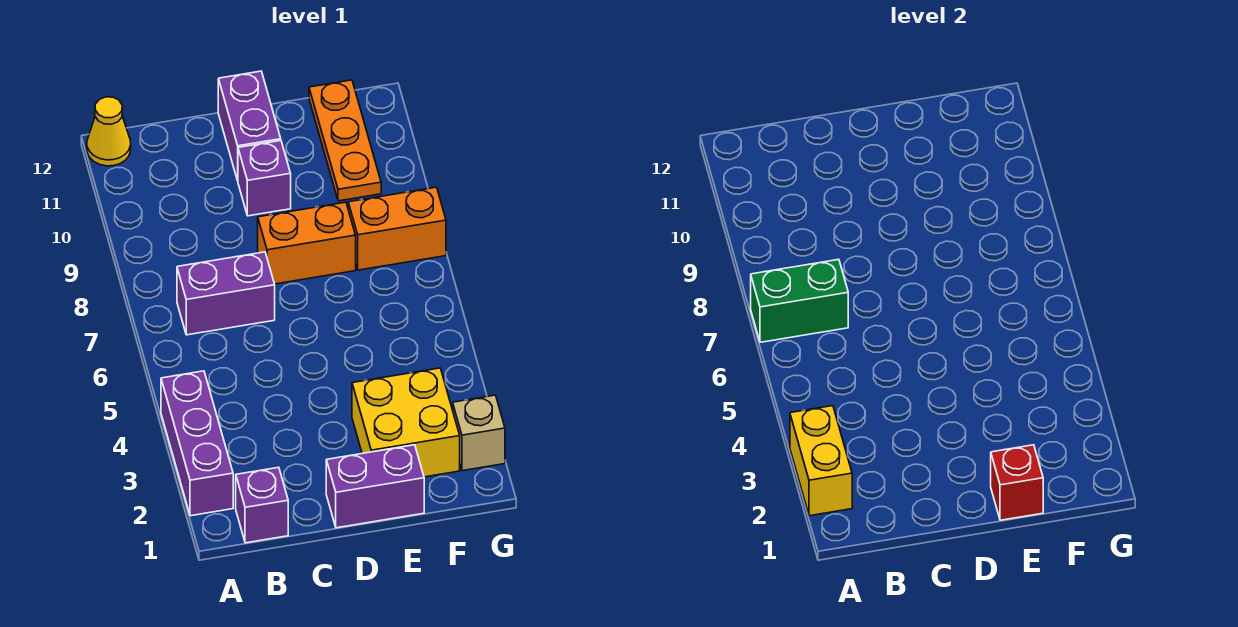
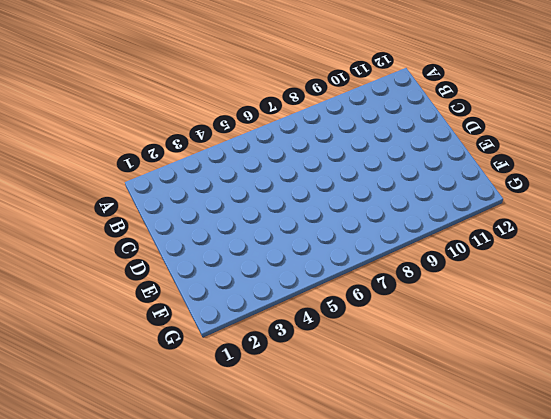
none -> purple brick A2:A4 level 1
none -> yellow cone A12 level 1
none -> purple brick B1 level 1

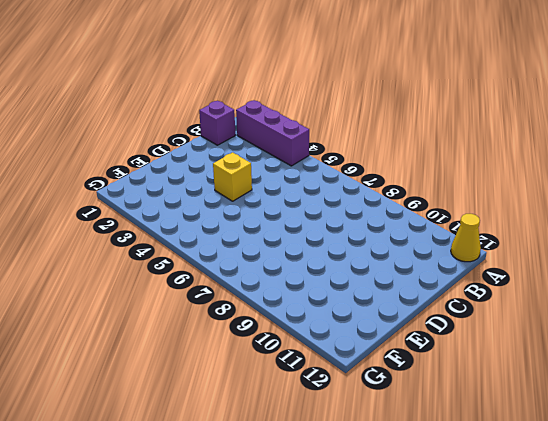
yellow brick D4 level 1 -> none
none -> purple brick B7:C7 level 1
none -> purple brick D1:E1 level 1
none -> orange brick D8:E8 level 1

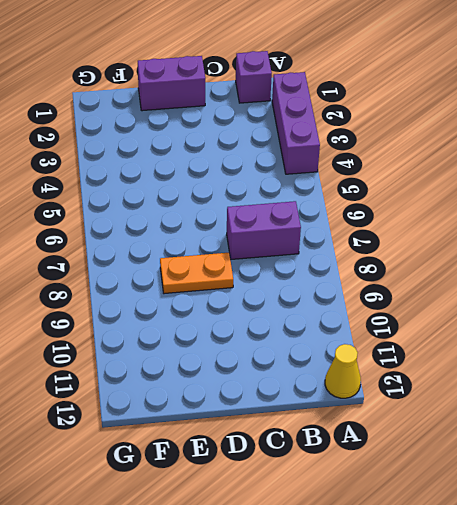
orange plate D8:E8 level 1 -> orange brick D8:E8 level 1
none -> purple brick D10 level 1
none -> purple brick D11:D12 level 1
none -> yellow brick E2:F3 level 1

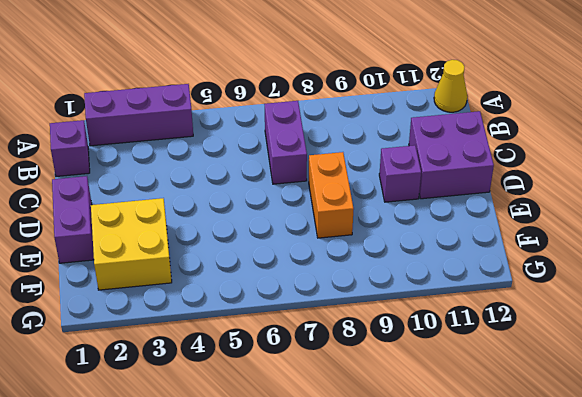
purple brick C11:D12 level 1 -> purple brick D11:D12 level 1
none -> orange brick F8:G8 level 1
none -> orange plate F10:F12 level 1
none -> tan brick G2 level 1

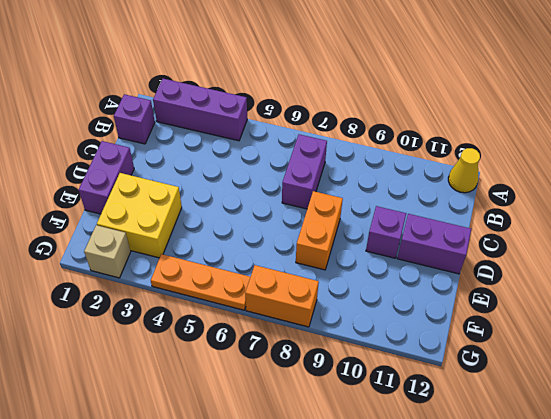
orange plate G4:G6 level 1 -> orange plate F10:F12 level 1
orange brick G7:G8 level 1 -> orange brick F8:G8 level 1
none -> yellow brick A2:A3 level 2
none -> green brick A7:B7 level 2
none -> red brick E1 level 2

